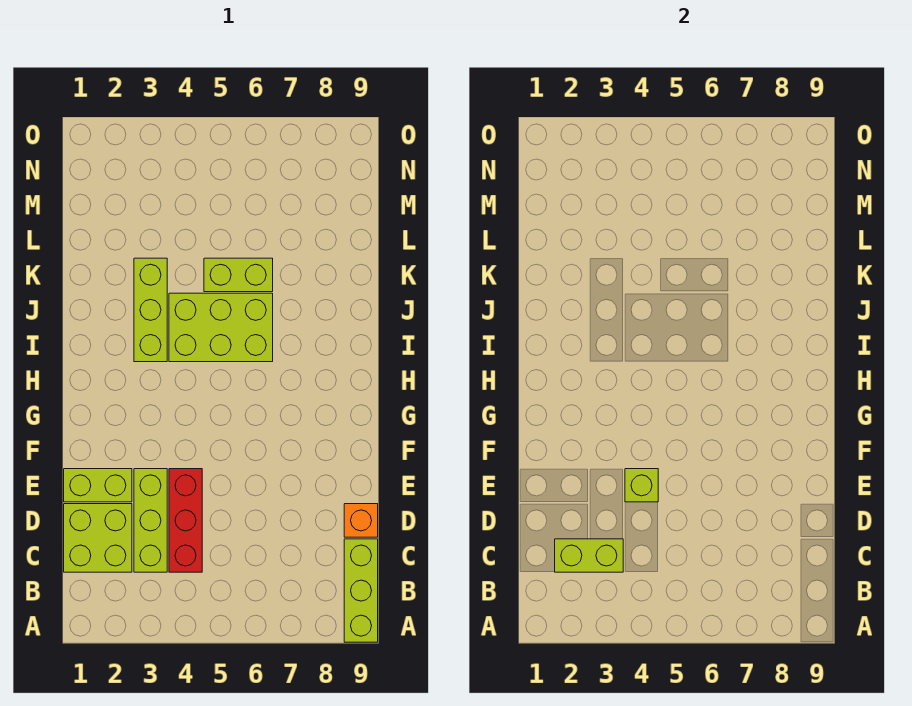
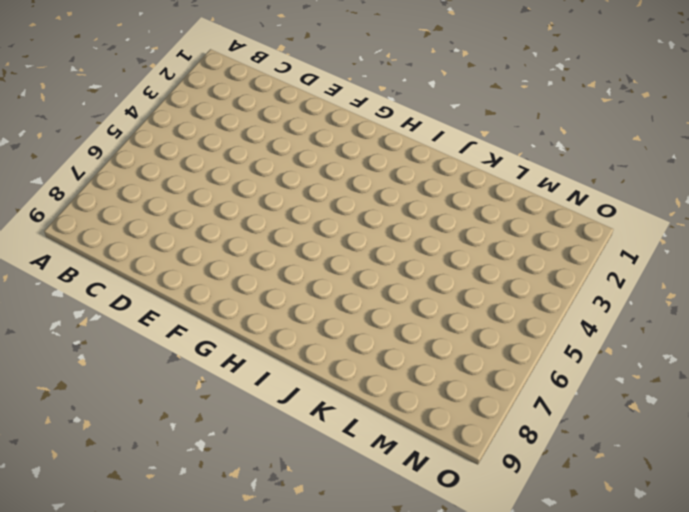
none -> lime brick A9:C9 level 1
none -> lime brick C1:D2 level 1

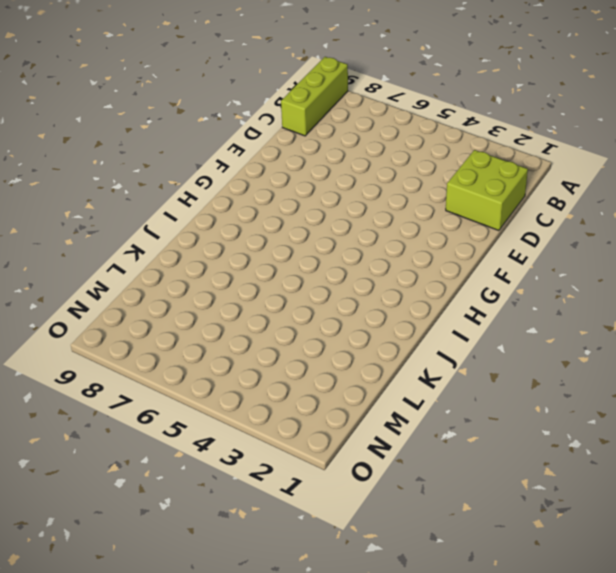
none -> lime brick C3:E3 level 1
none -> red brick C4:E4 level 1

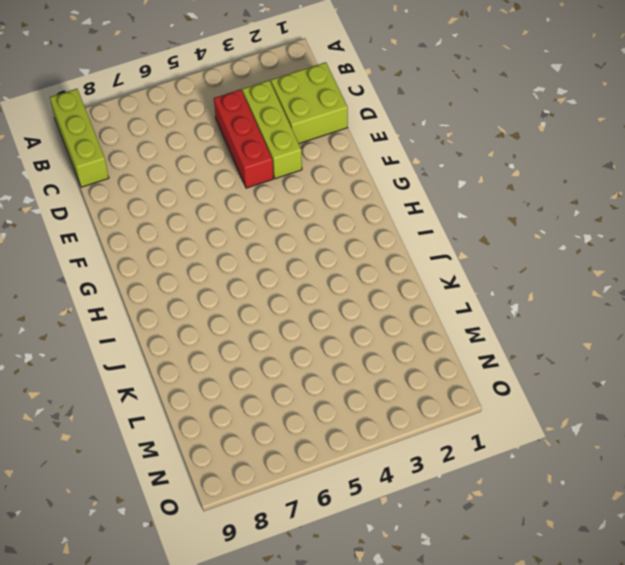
none -> orange brick D9 level 1
none -> lime brick E1:E2 level 1

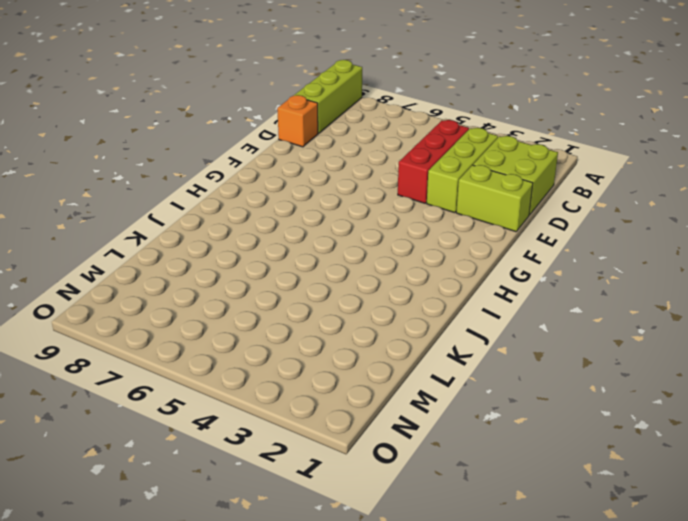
none -> lime brick I3:K3 level 1
none -> lime brick I4:J6 level 1

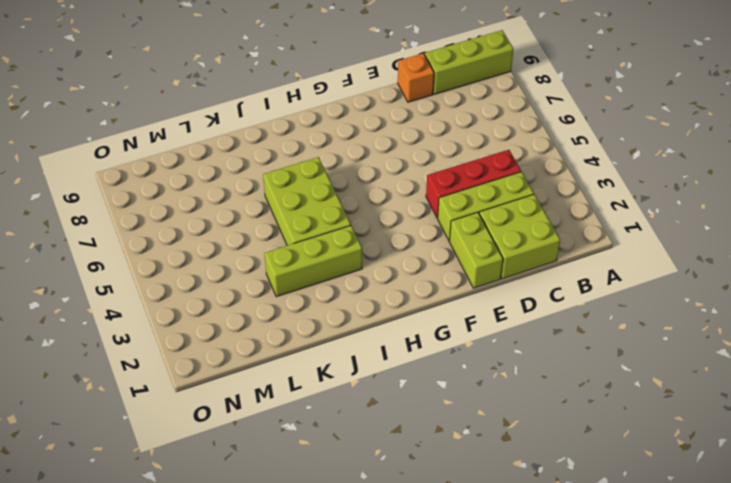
none -> lime brick K5:K6 level 1
none -> lime brick C2:C3 level 2

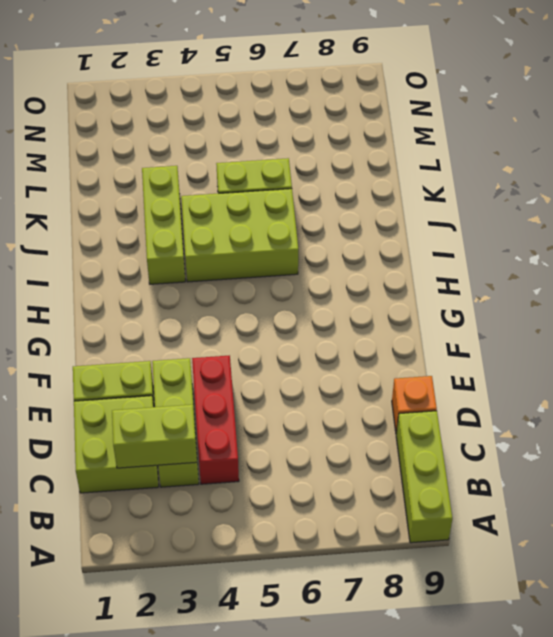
none -> lime brick E4 level 2

